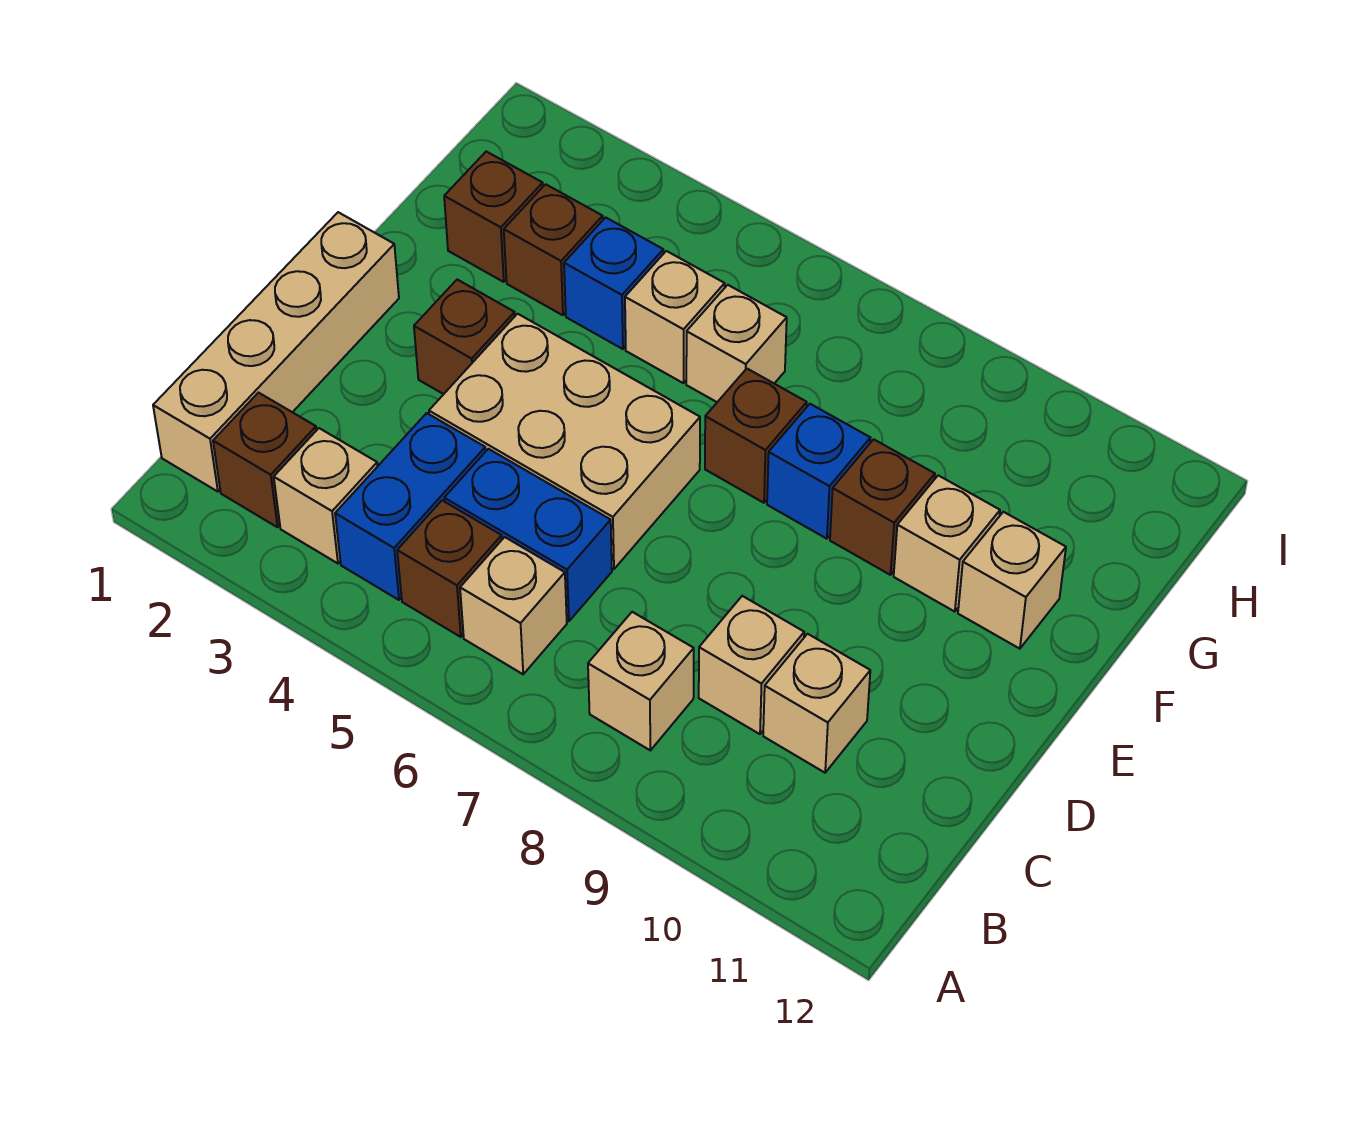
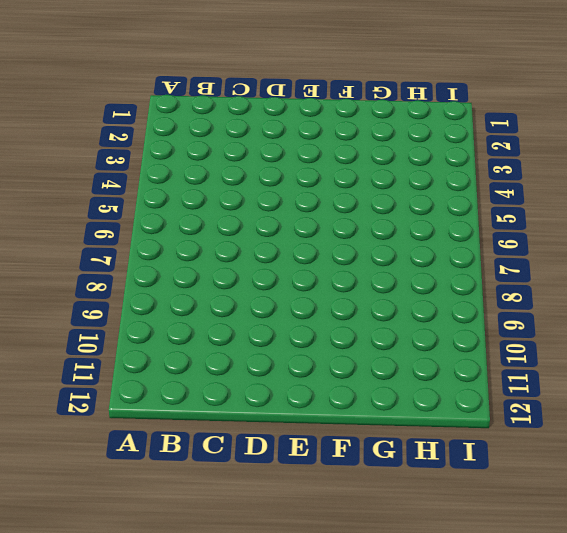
none -> tan brick B1:E1 level 1
none -> brown brick B2 level 1
none -> tan brick B3 level 1

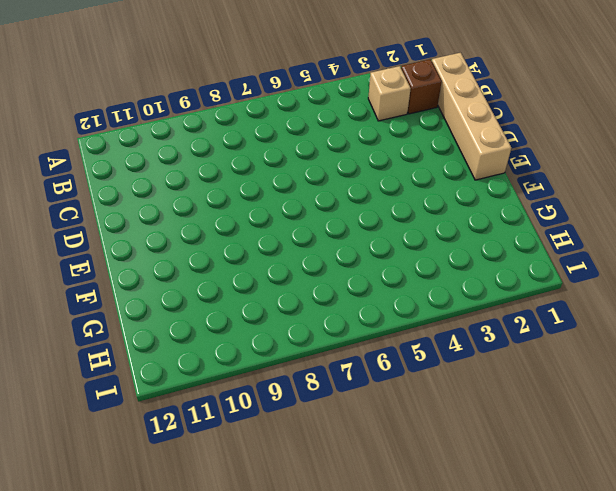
none -> blue brick B4:C4 level 1
none -> brown brick B5 level 1
none -> tan brick B6 level 1

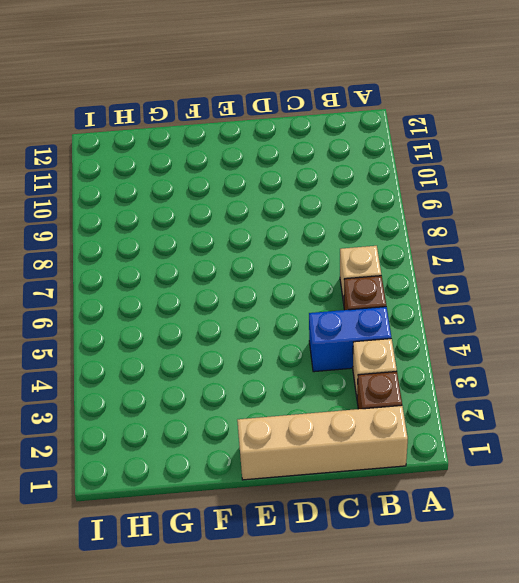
none -> tan brick B8 level 1
none -> blue brick C5:C6 level 1
none -> tan brick C9 level 1

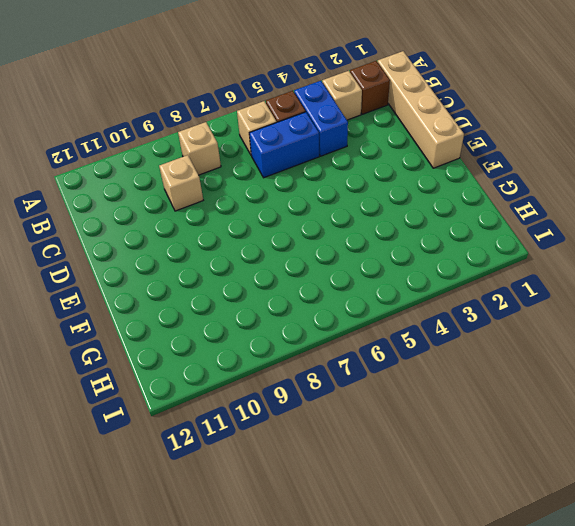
none -> tan brick C10 level 1
none -> tan brick D4:E6 level 1
none -> brown brick E3 level 1

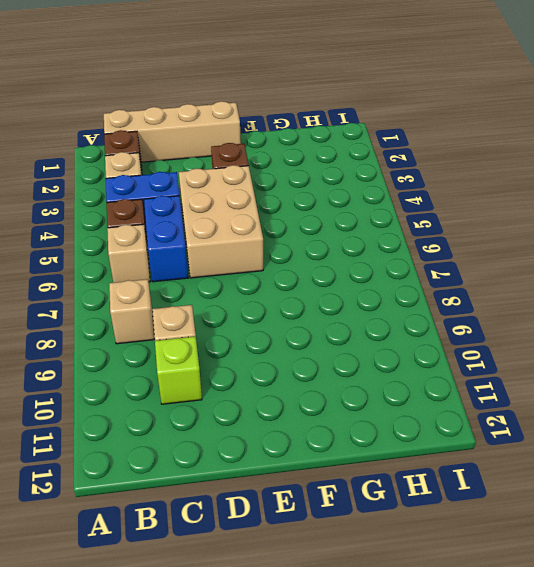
lime brick C10 level 1 -> tan brick C10 level 1
none -> brown brick F7 level 1
none -> blue brick F8 level 1
none -> brown brick F9 level 1

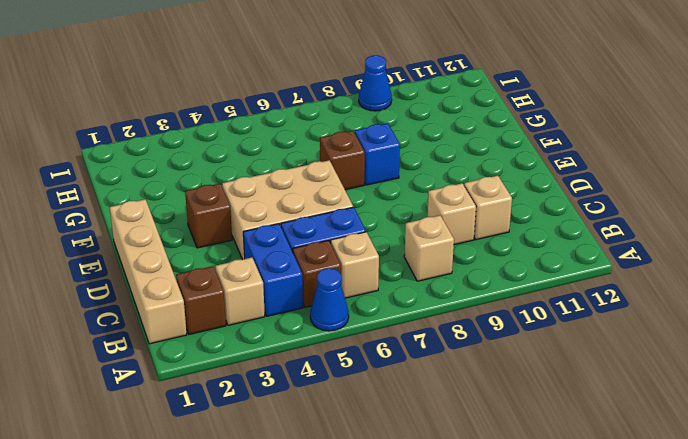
blue cone A5 level 1 -> none
blue cone I9 level 1 -> none
none -> brown brick F9 level 1
none -> tan brick F10 level 1
none -> tan brick F11 level 1

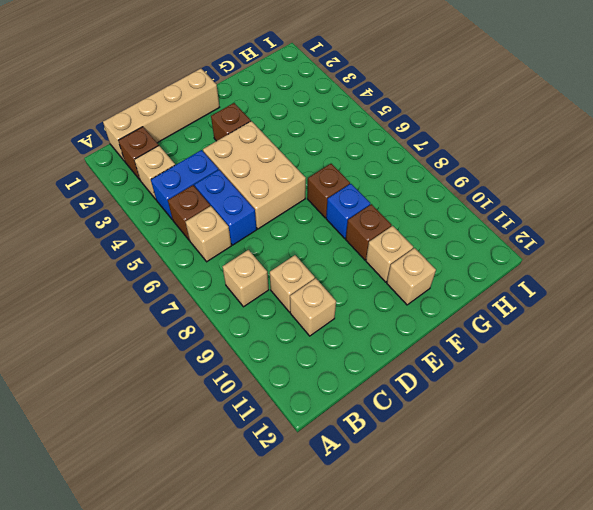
none -> brown brick G2 level 1
none -> brown brick G3 level 1
none -> blue brick G4 level 1

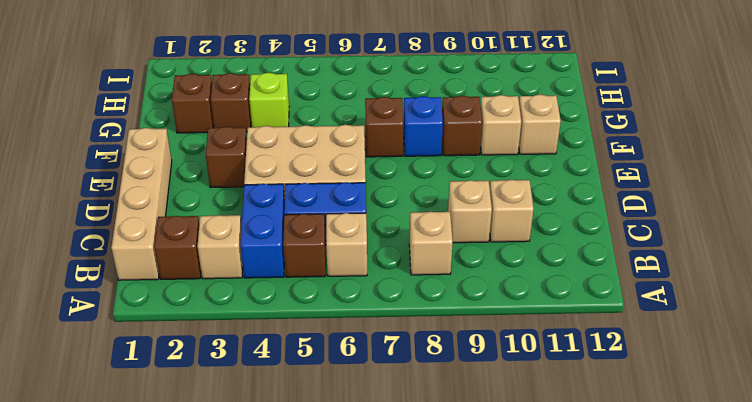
lime brick G4 level 1 -> blue brick G4 level 1
none -> tan brick G5 level 1
none -> tan brick G6 level 1

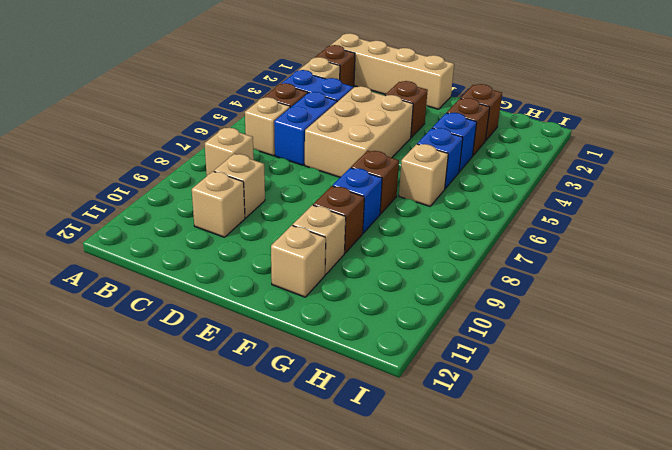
blue brick G5 level 1 -> tan brick G5 level 1

